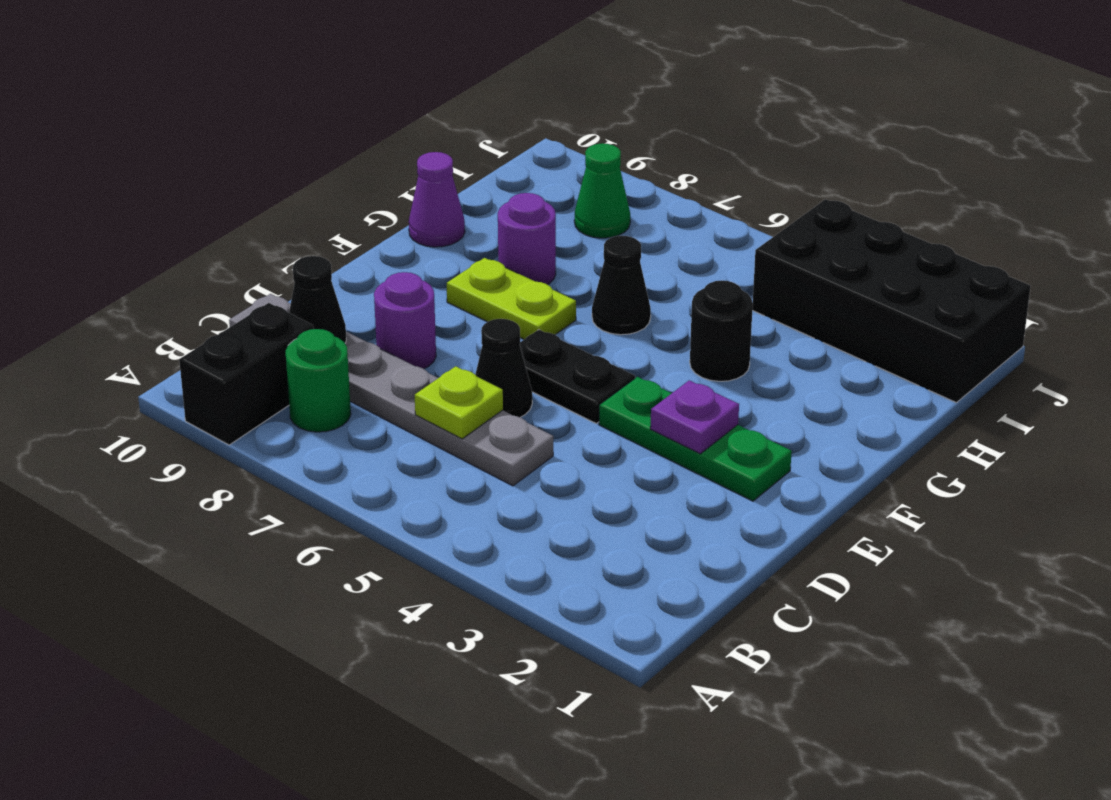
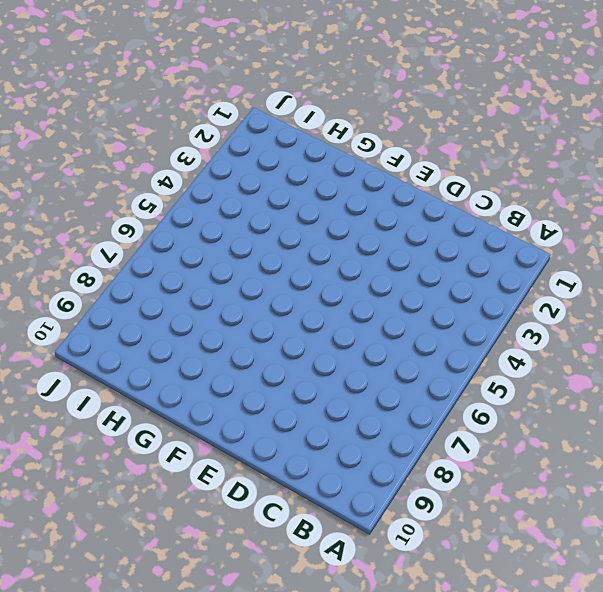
none -> black brick A9:B9 level 1
none -> green round brick B8 level 1
none -> grey plate C5:C10 level 1

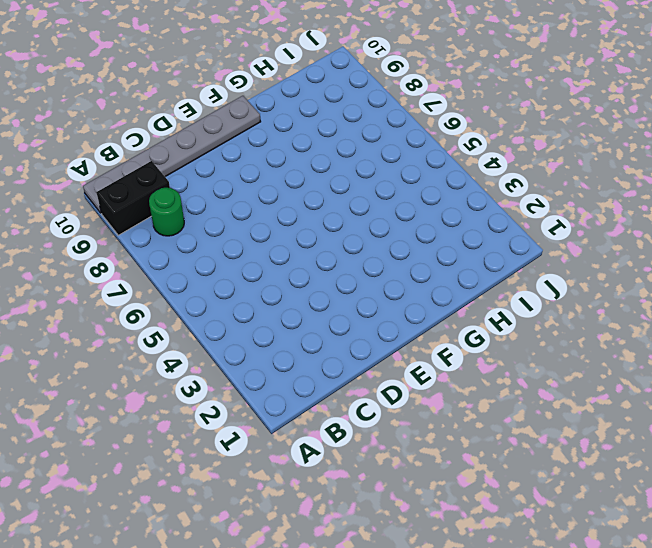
grey plate A10:F10 level 1 -> grey plate C5:C10 level 1
none -> black cone D6 level 1
none -> purple round brick D8 level 1
none -> green plate E2:E4 level 1

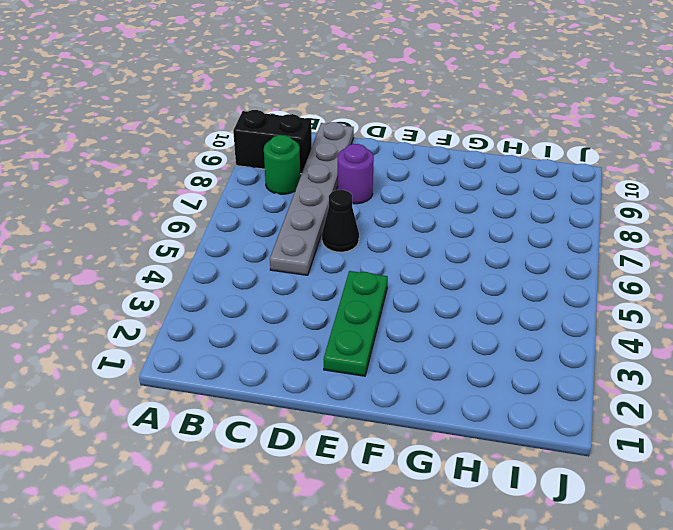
none -> black plate E5:E6 level 1
none -> lime plate F7:F8 level 1
none -> black round brick G4 level 1

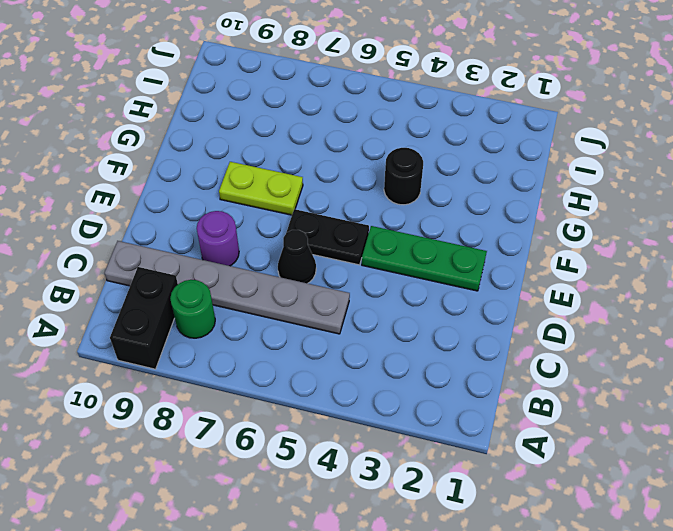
none -> black cone G6 level 1
none -> purple round brick G8 level 1
none -> purple cone G10 level 1

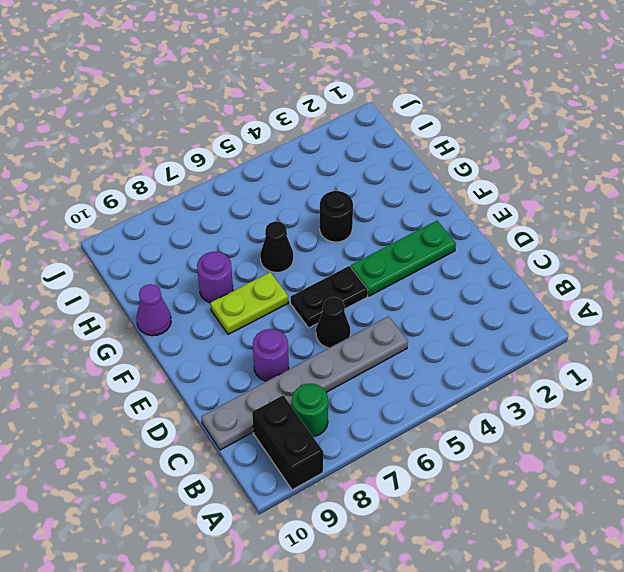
none -> black brick I1:J4 level 1
none -> green cone I8 level 1
none -> lime plate C6 level 2

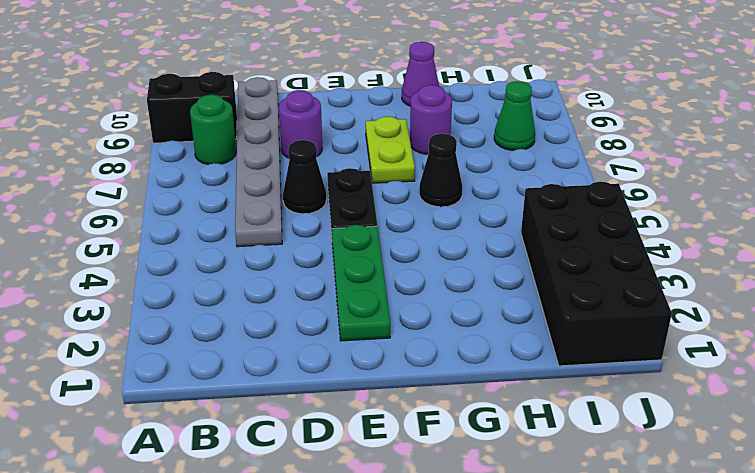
none -> black round brick G4 level 1
none -> lime plate C6 level 2
none -> black cone C9 level 2

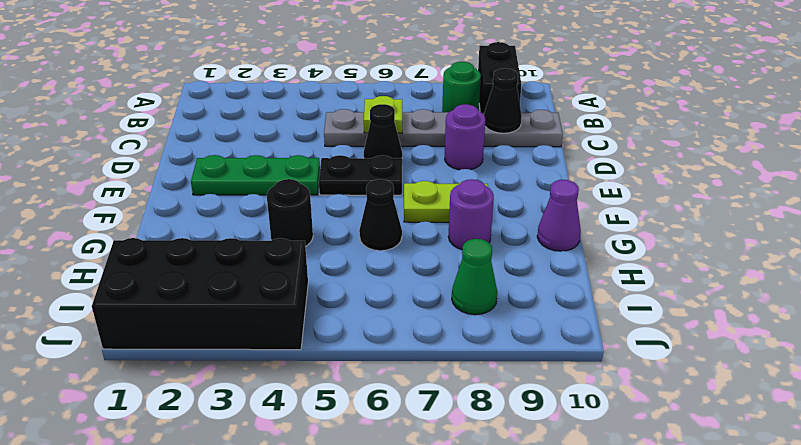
none -> purple plate E3 level 2

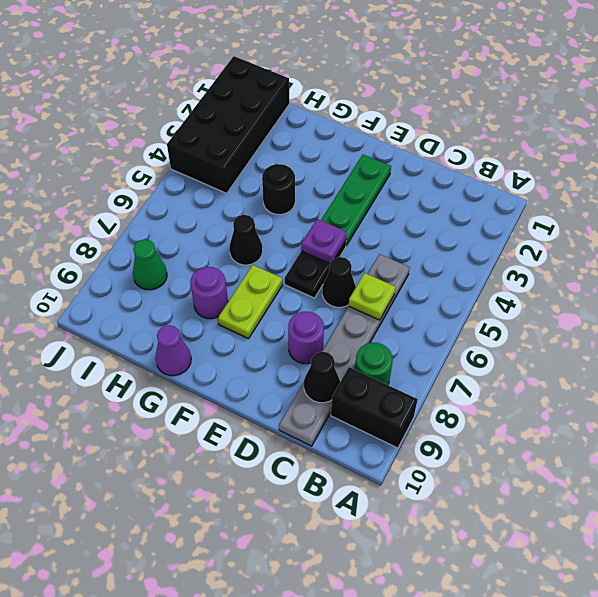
purple plate E5 level 2 -> purple plate E3 level 2

